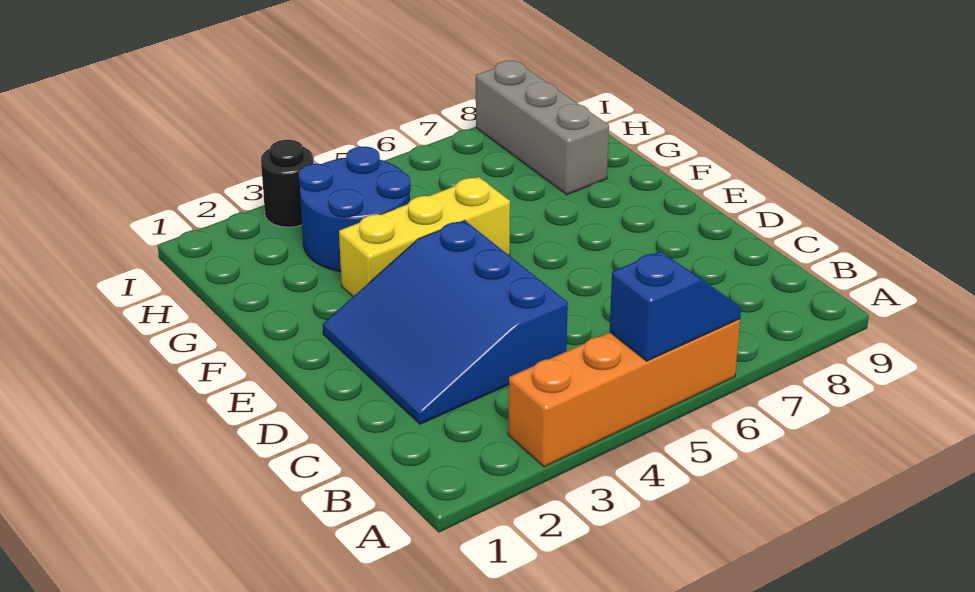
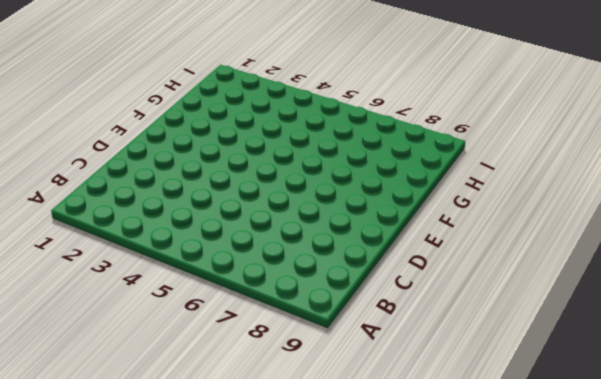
none -> orange brick A3:A6 level 1
none -> blue slope C2:E4 level 1 top 4

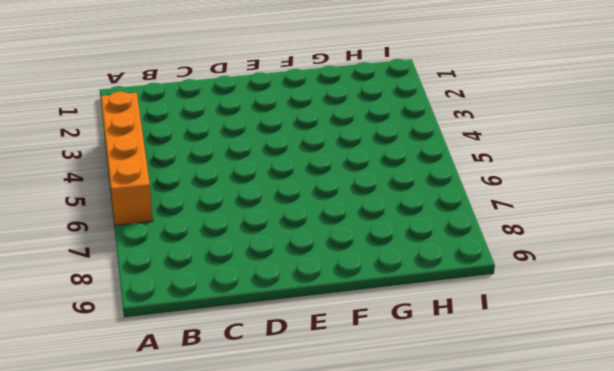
none -> blue slope C2:E4 level 1 top 4
none -> yellow brick F3:F5 level 1

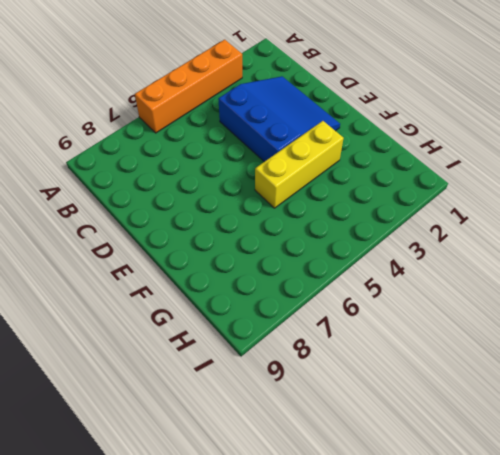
none -> blue round brick G3:H4 level 1
none -> grey brick G8:I8 level 1

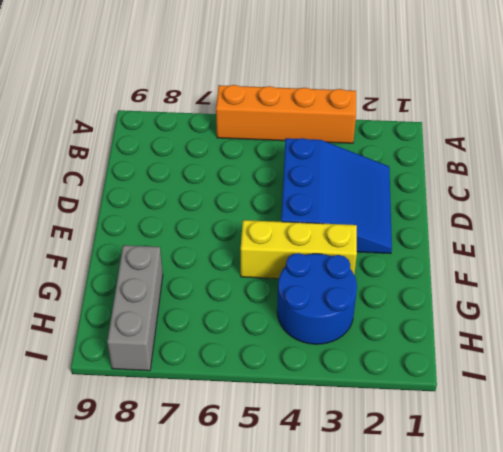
none -> black round brick I3 level 1
none -> blue slope A5:A6 level 2 top 5

